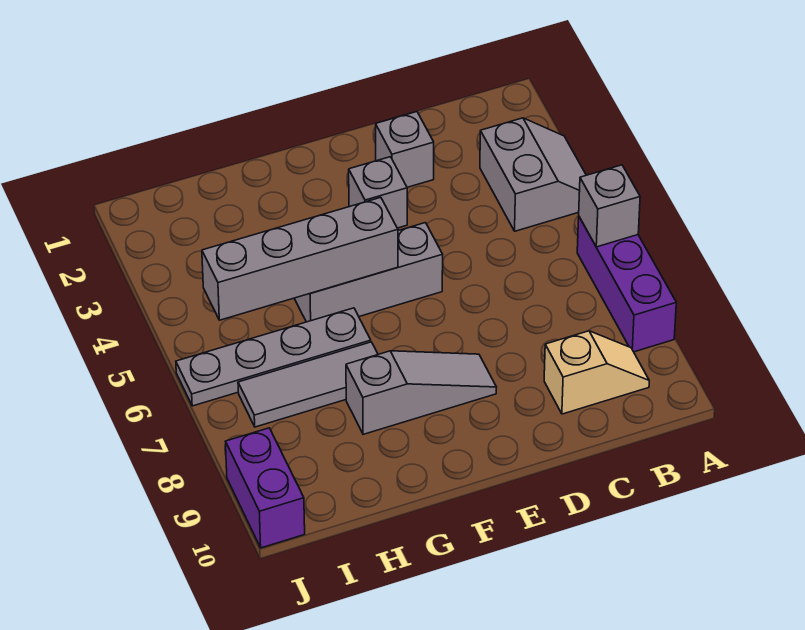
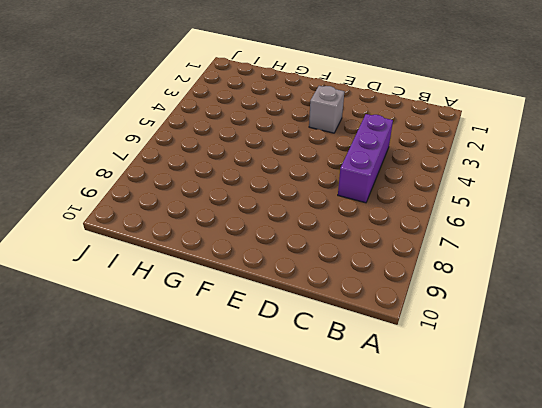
purple brick C4:C6 level 1 -> purple brick A6:A8 level 1
none -> grey slope A3:B4 level 1 top B
none -> tan slope B9:C9 level 1 top C
none -> grey brick D2 level 1

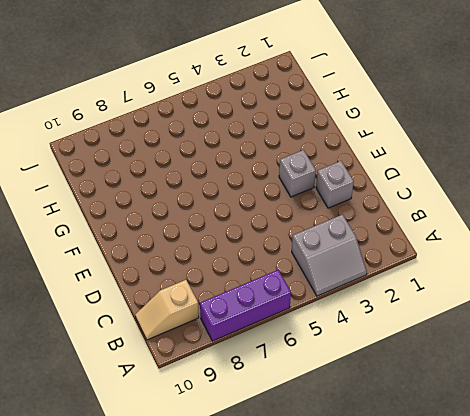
tan slope B9:B10 level 1 top 9 -> tan slope B9:C9 level 1 top C
none -> grey brick E5:G5 level 1
none -> grey slope E8:G8 level 1 top G
none -> grey plate G6:J6 level 1

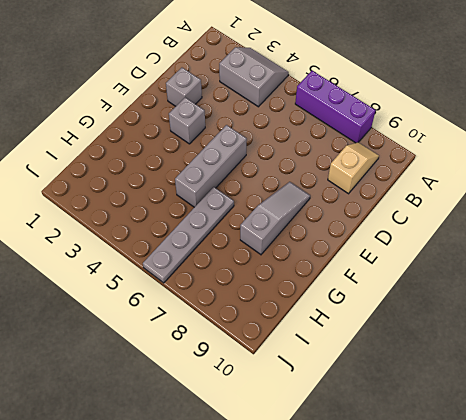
none -> grey tile G7:I7 level 1
none -> purple brick J9:J10 level 1
none -> grey brick A6 level 2

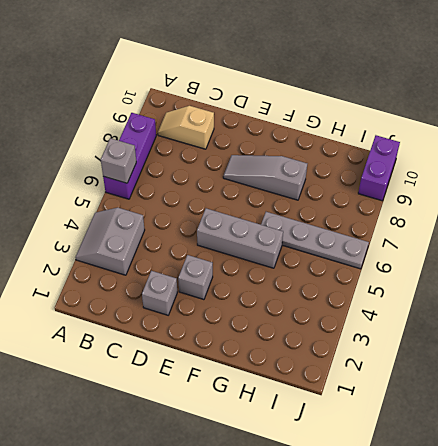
none -> grey tile G7:I7 level 1
none -> grey brick F5:I5 level 2

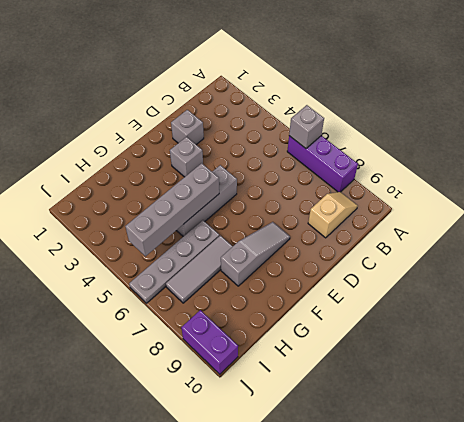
none -> grey slope A3:B4 level 1 top B

